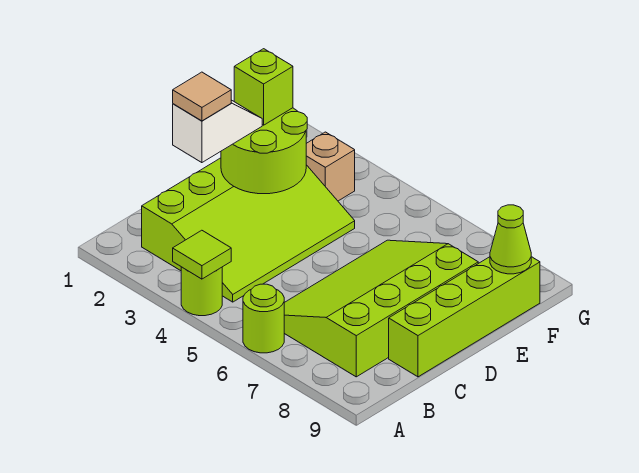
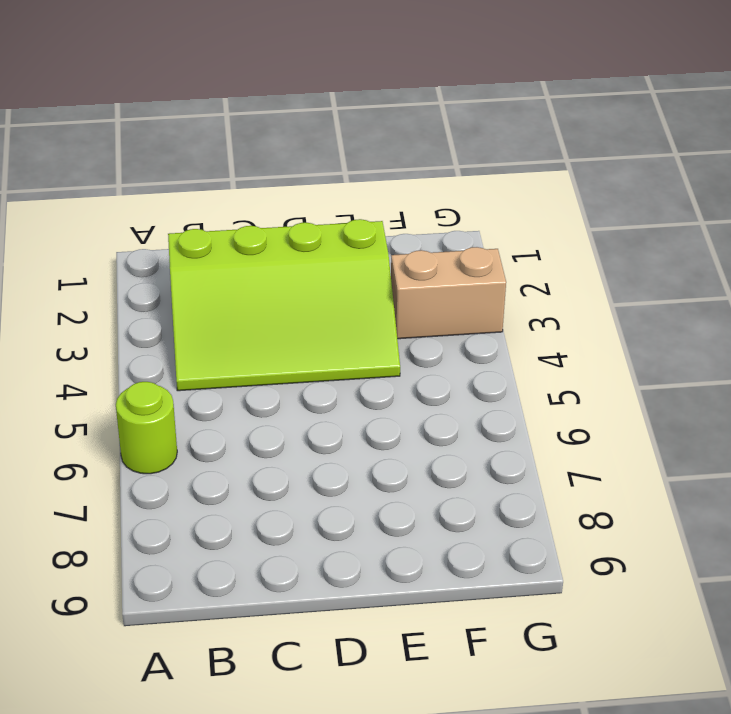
tan brick F3:G3 level 1 -> tan brick F3 level 1
none -> lime round brick A4 level 1
none -> lime slope B6:E8 level 1 top 8
none -> lime brick C9:F9 level 1

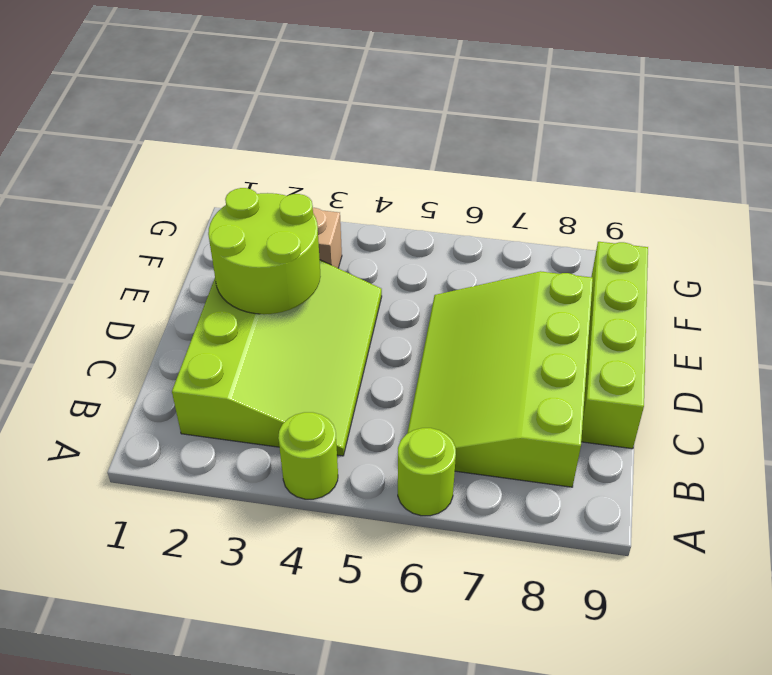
none -> lime tile A4 level 2
none -> lime cone F9 level 2
none -> white slope C2:D2 level 3 top C

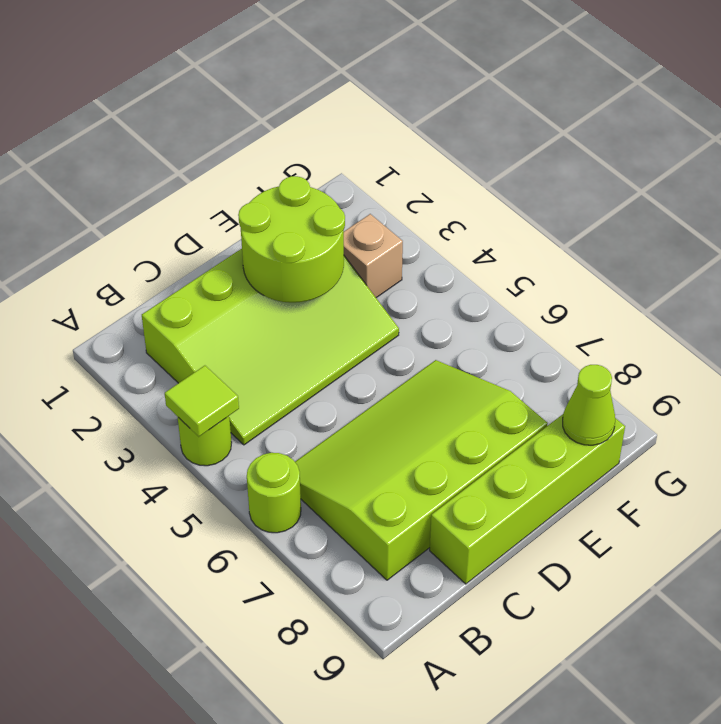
none -> white slope C2:D2 level 3 top C
none -> lime brick E2 level 3
none -> tan tile C2 level 4

